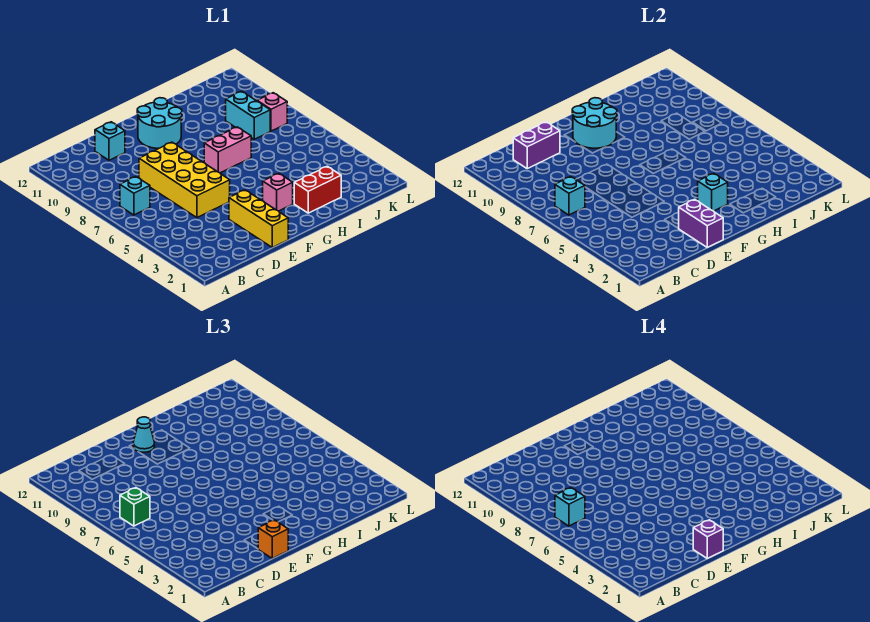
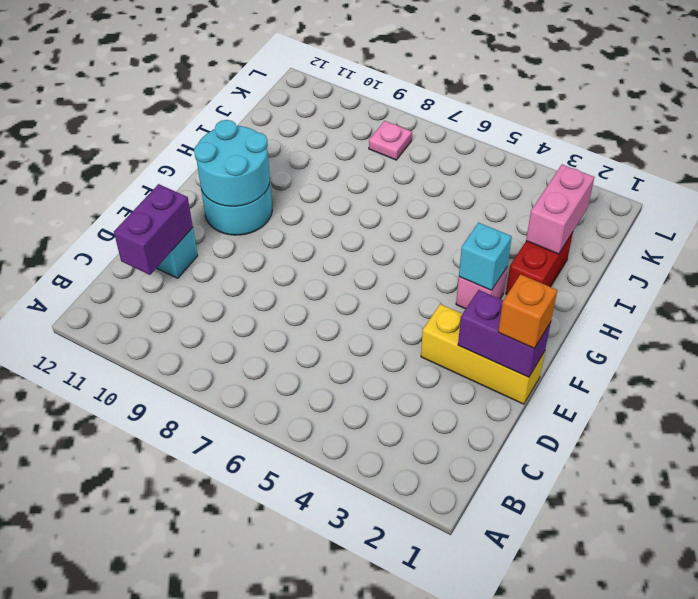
pink brick I2:J2 level 2 -> pink brick G7:H7 level 1
pink plate K8 level 1 -> pink brick K8 level 1
none -> cyan brick B7 level 1
none -> yellow brick D5:E8 level 1
none -> cyan brick J8:J9 level 1

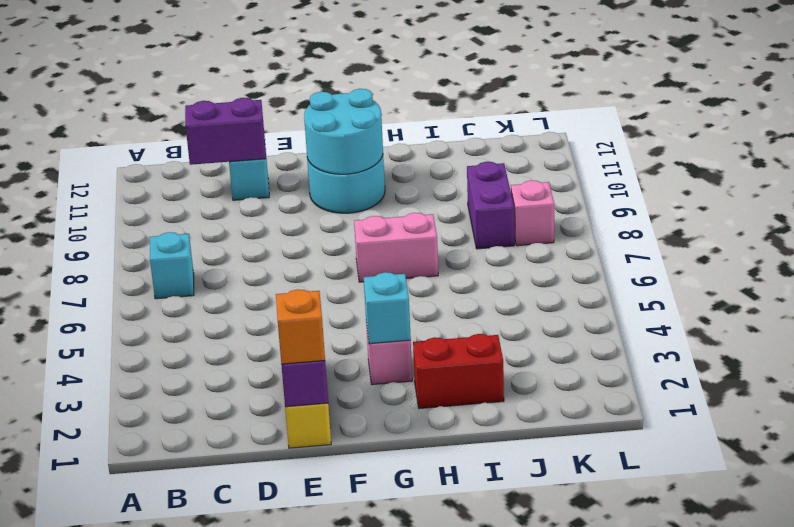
purple brick J8:J9 level 1 -> cyan brick J8:J9 level 1
none -> yellow brick D5:E8 level 1
none -> cyan brick B7 level 2
none -> green brick B7 level 3

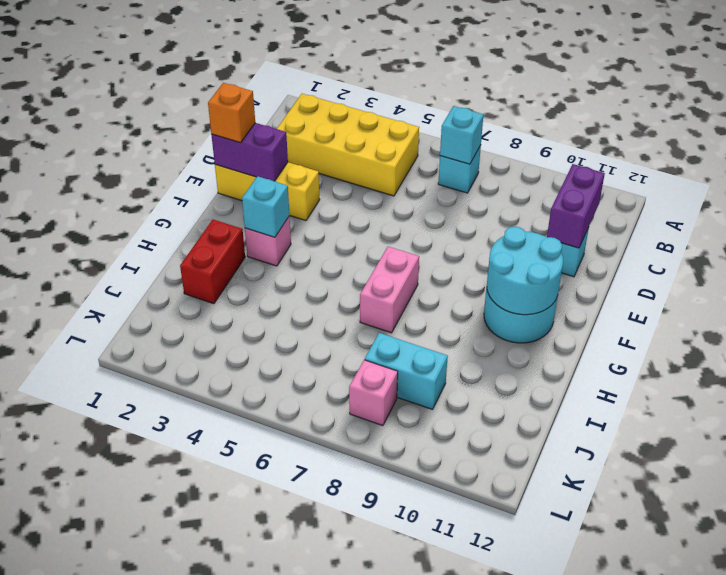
yellow brick B2:C5 level 1 -> yellow brick D5:E8 level 1
none -> green brick B7 level 3
none -> cyan cone F11 level 3
none -> cyan brick B7 level 4

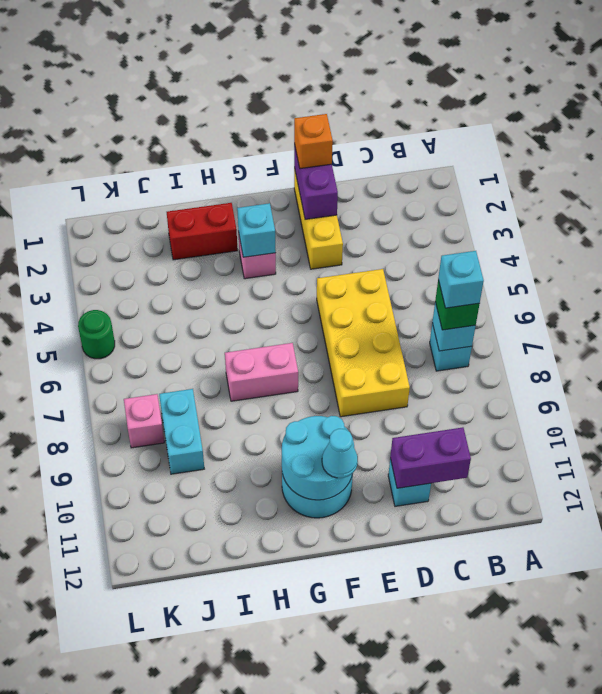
green round brick L5 level 1 -> none
none -> purple brick E1 level 4

